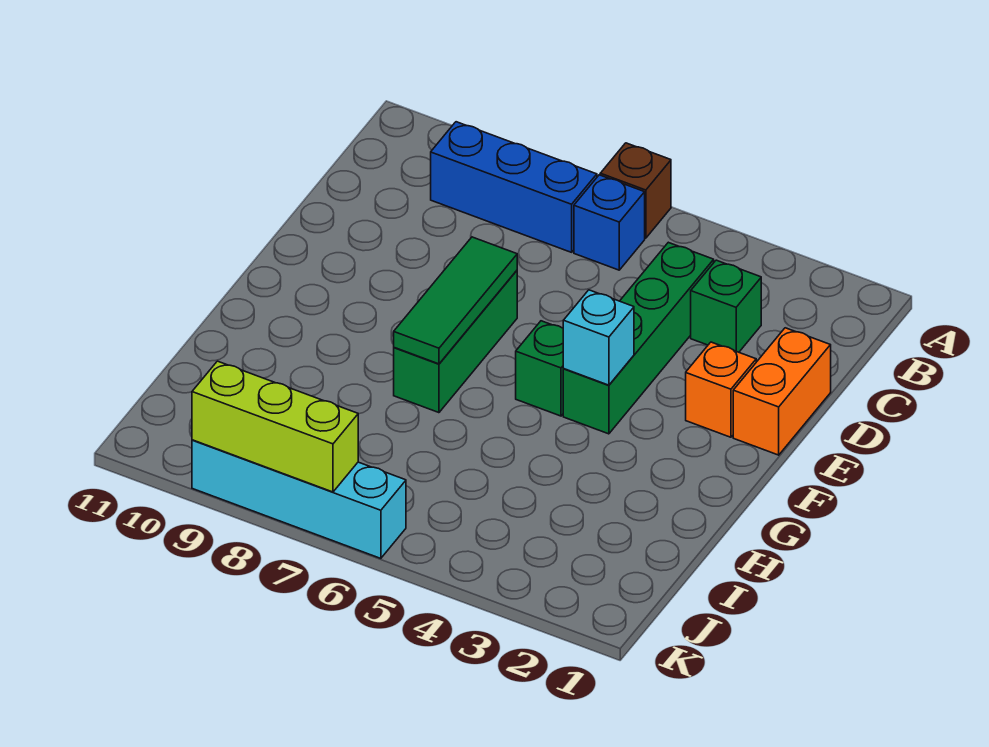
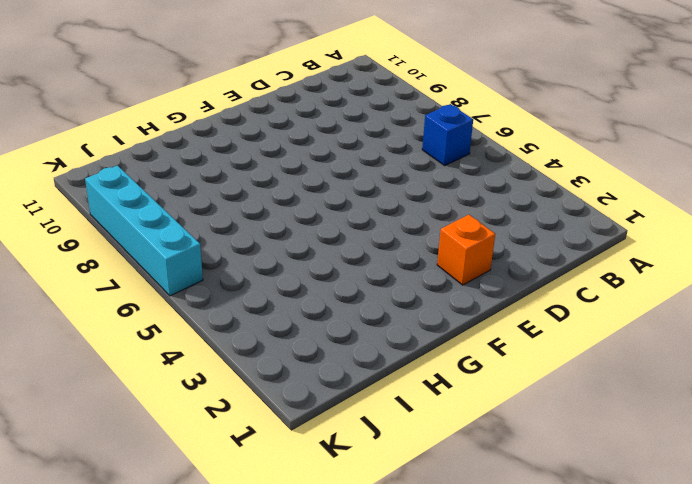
none -> brown brick A6 level 1
none -> blue brick B7:B9 level 1
none -> green brick C3 level 1

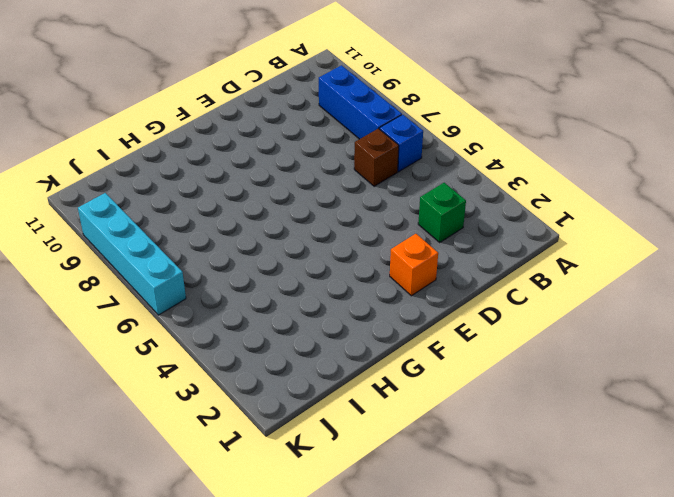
brown brick C6 level 1 -> brown brick A6 level 1
none -> green brick C4:F4 level 1
none -> orange brick D1:E1 level 1
none -> green brick E7:G7 level 1

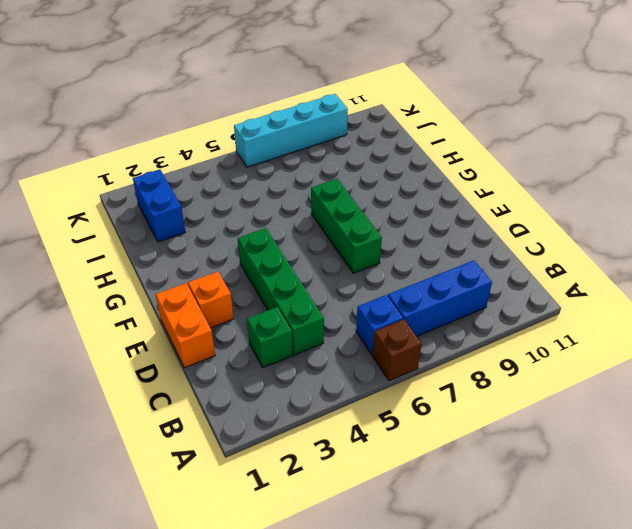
blue brick I2:J2 level 1 -> none
none -> green brick F5 level 1
none -> green tile E7:G7 level 2
none -> cyan brick F4 level 2

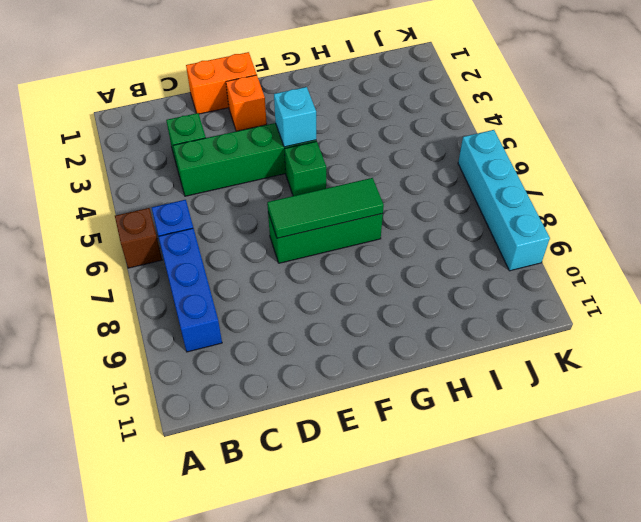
none -> lime brick K7:K9 level 2

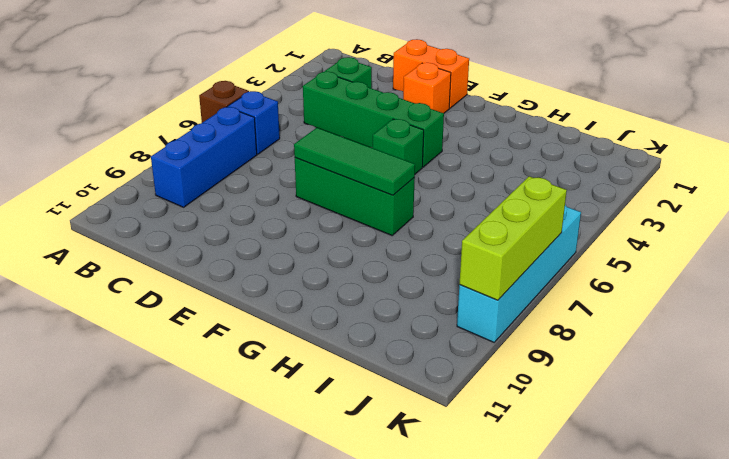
none -> cyan brick F4 level 2

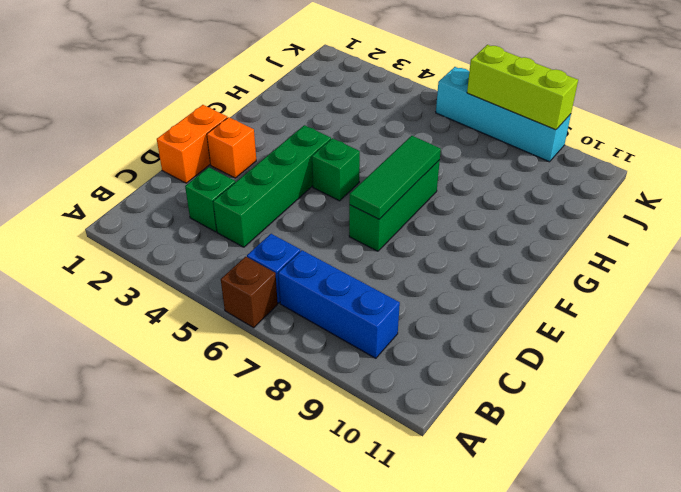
none -> cyan brick F4 level 2

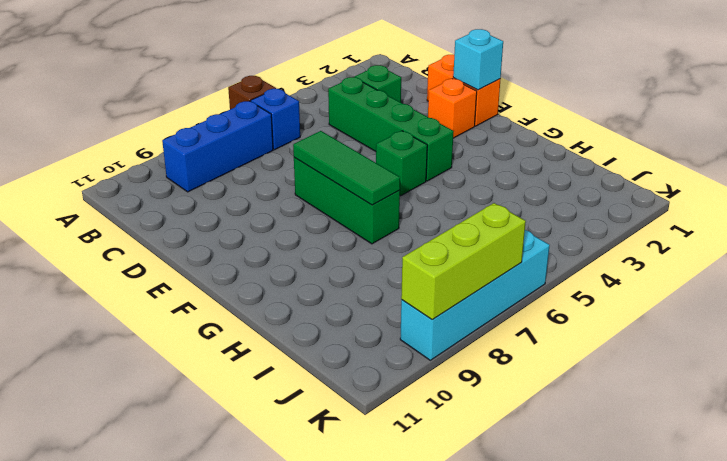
cyan brick E1 level 2 -> cyan brick F4 level 2

